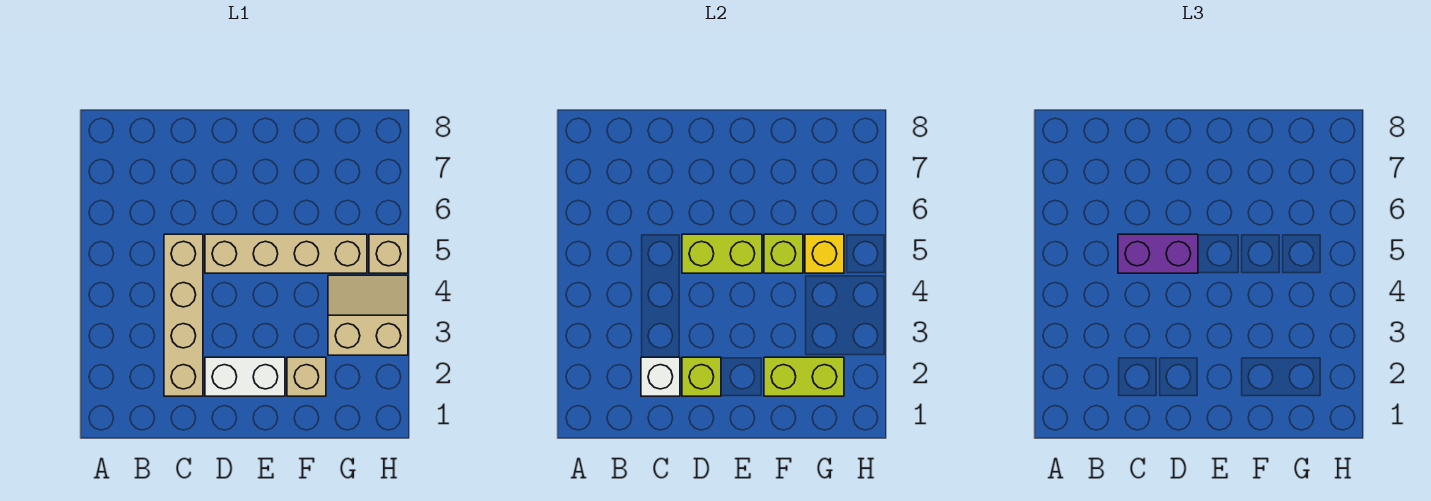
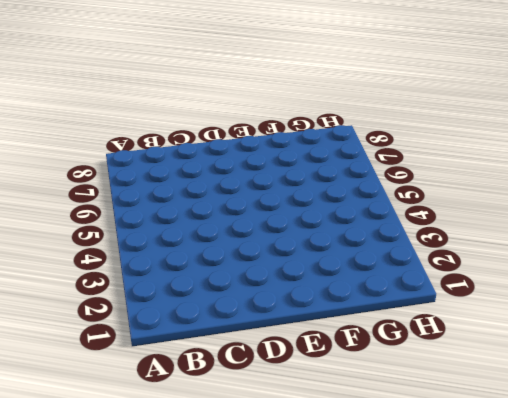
none -> tan brick C2:C5 level 1
none -> white brick D2:E2 level 1
none -> tan brick D5:G5 level 1

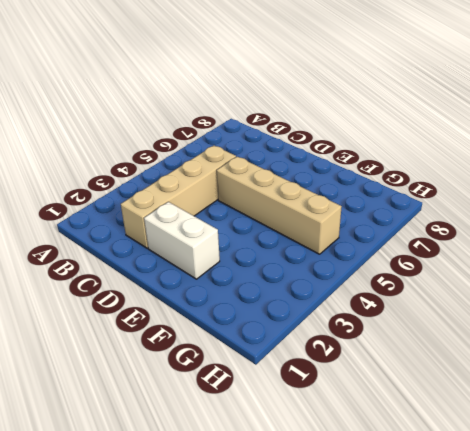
none -> tan brick F2 level 1
none -> tan slope G3:H4 level 1 top 3
none -> tan brick H5 level 1

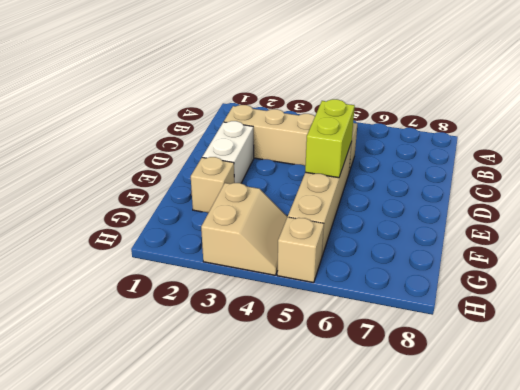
none -> white brick C2 level 2
none -> lime brick D2 level 2
none -> lime brick F2:G2 level 2

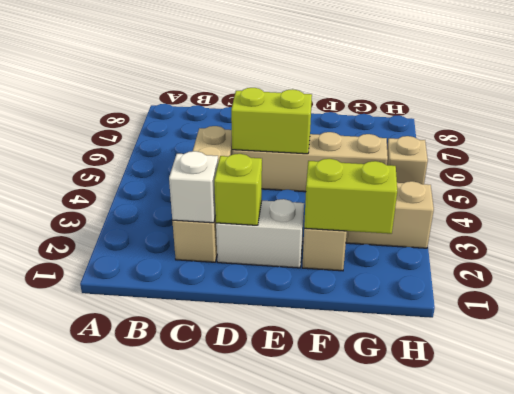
none -> lime brick F5 level 2
none -> yellow brick G5 level 2
none -> purple brick C5:D5 level 3

